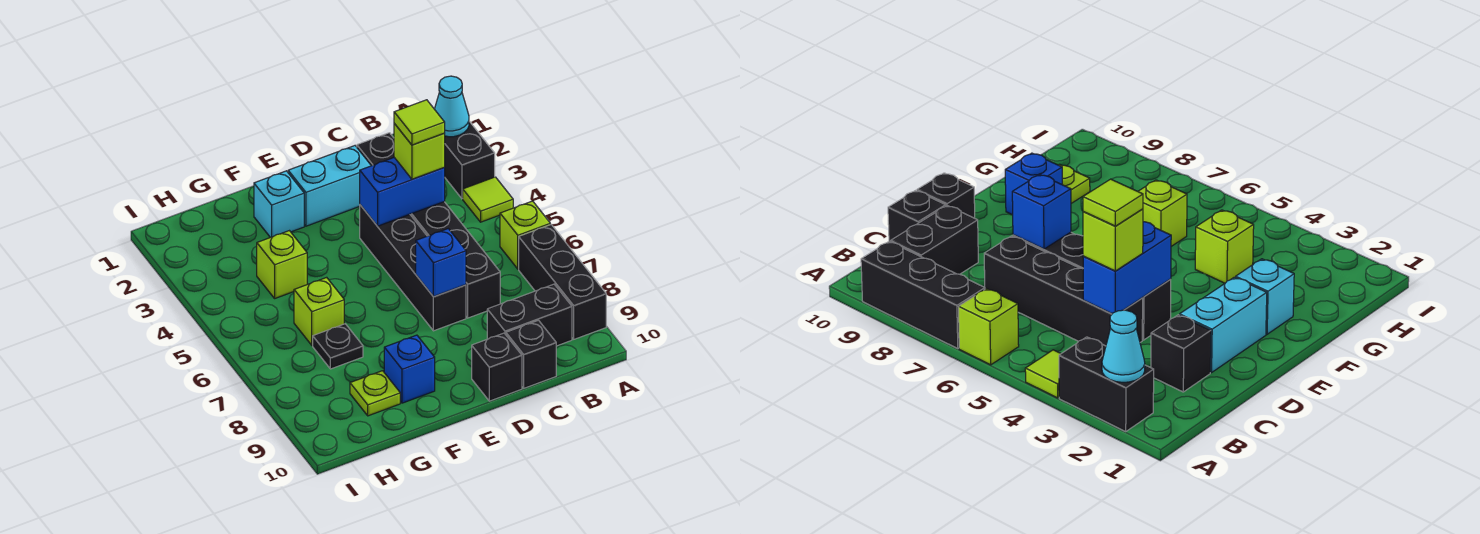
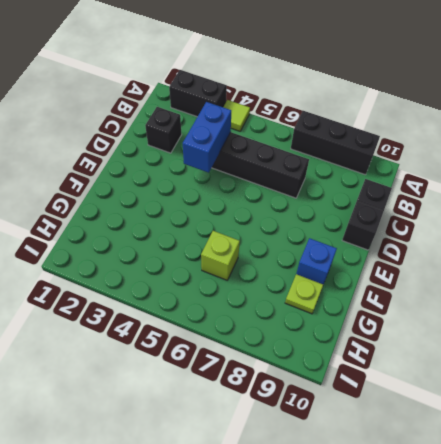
none -> lime brick A6 level 1
none -> black brick B9:C9 level 1
none -> cyan brick D2:E2 level 1

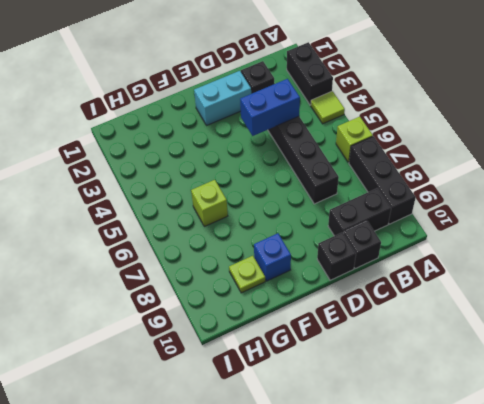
none -> black brick D4:D7 level 1
none -> cyan brick F2 level 1
none -> lime brick G4 level 1

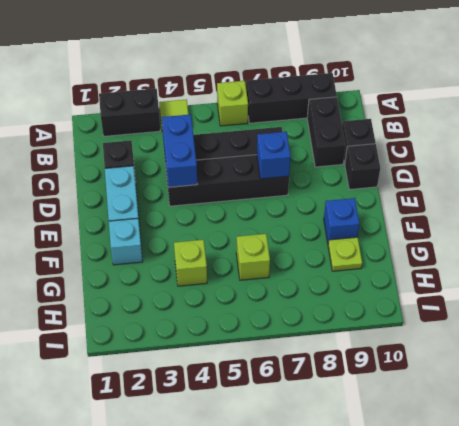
none -> black plate G7 level 1
none -> cyan cone A2 level 2
none -> lime brick C4 level 3

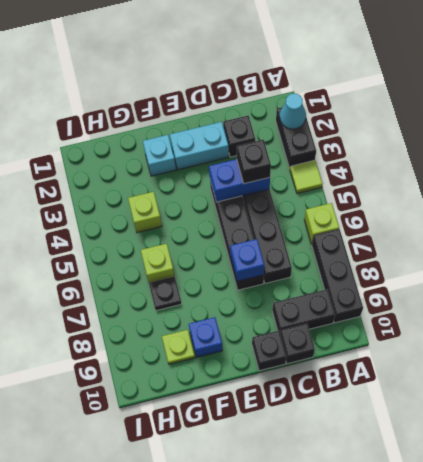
black brick C4 level 3 -> lime brick C4 level 3
none -> lime tile C4 level 4

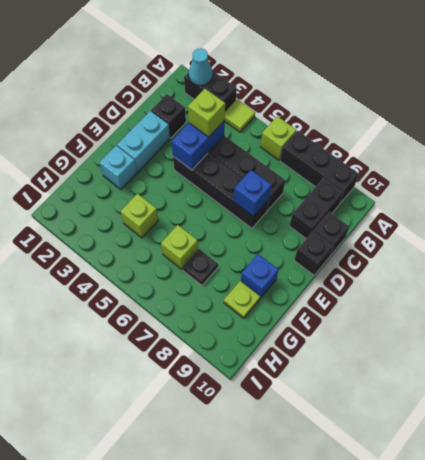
none -> lime tile C4 level 4

